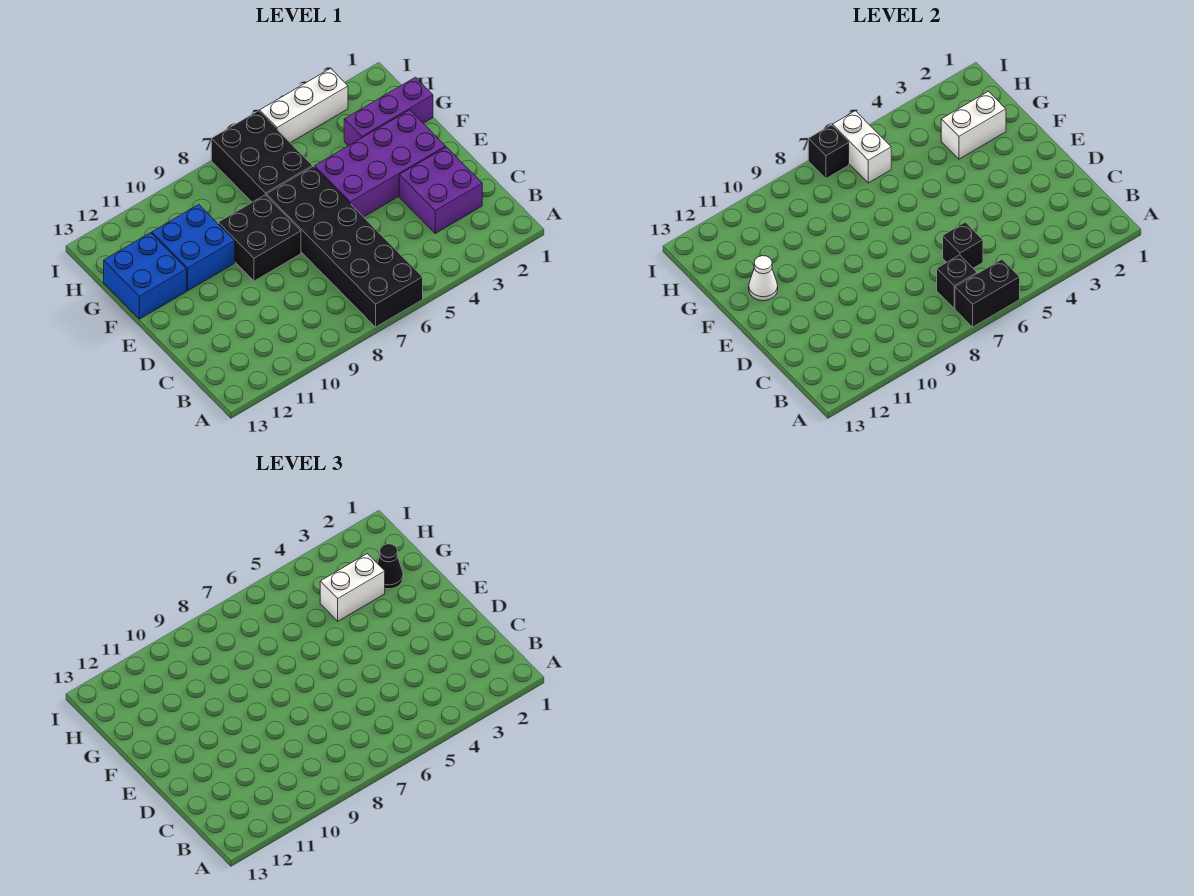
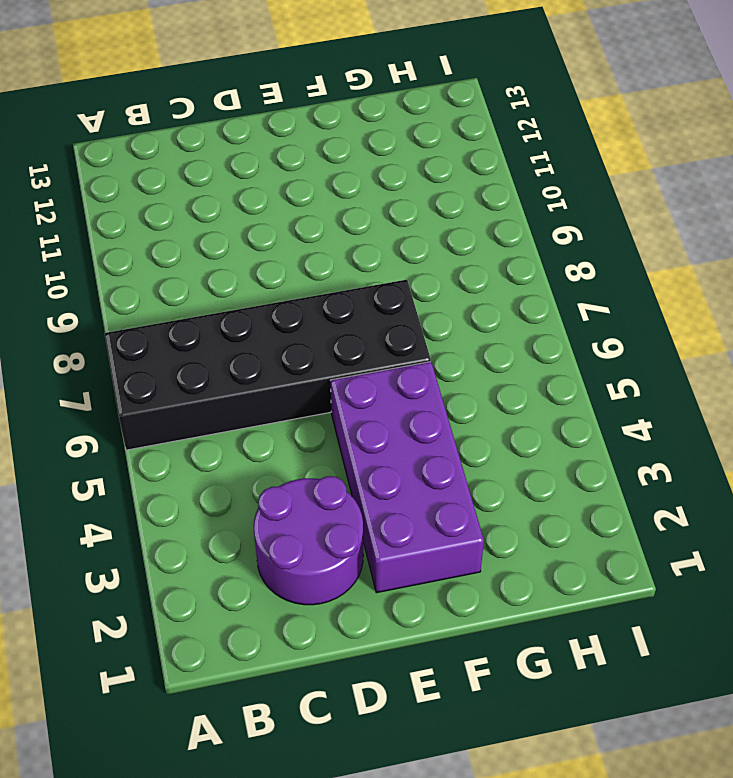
purple round brick C2:D3 level 1 -> purple brick C2:D3 level 1
none -> black brick E8:F9 level 1
none -> blue brick F10:G11 level 1
none -> blue brick F12:G13 level 1

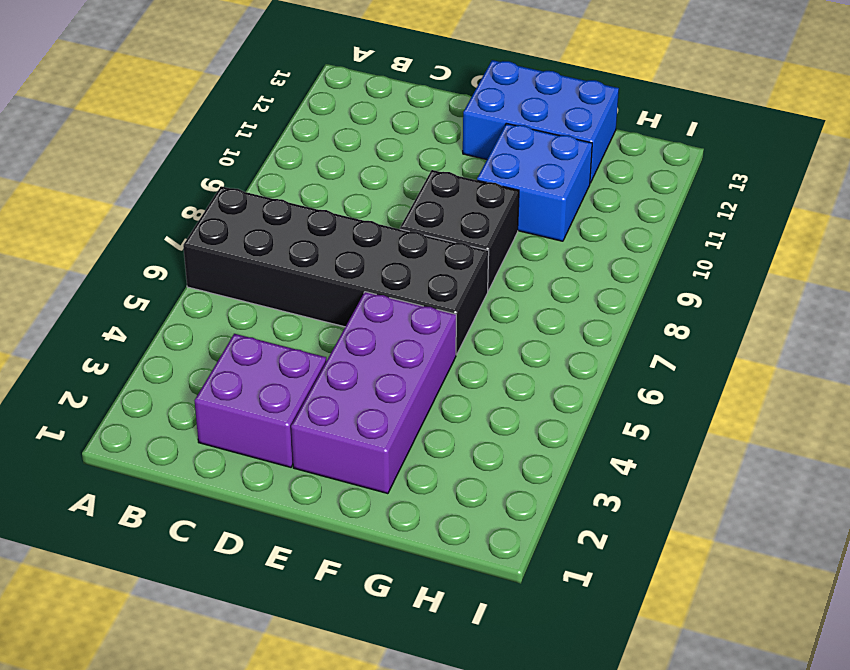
blue brick E12:G13 level 1 -> blue brick F12:G13 level 1
none -> purple brick G1:G3 level 1
none -> black brick G6:I7 level 1
none -> white brick I3:I5 level 1

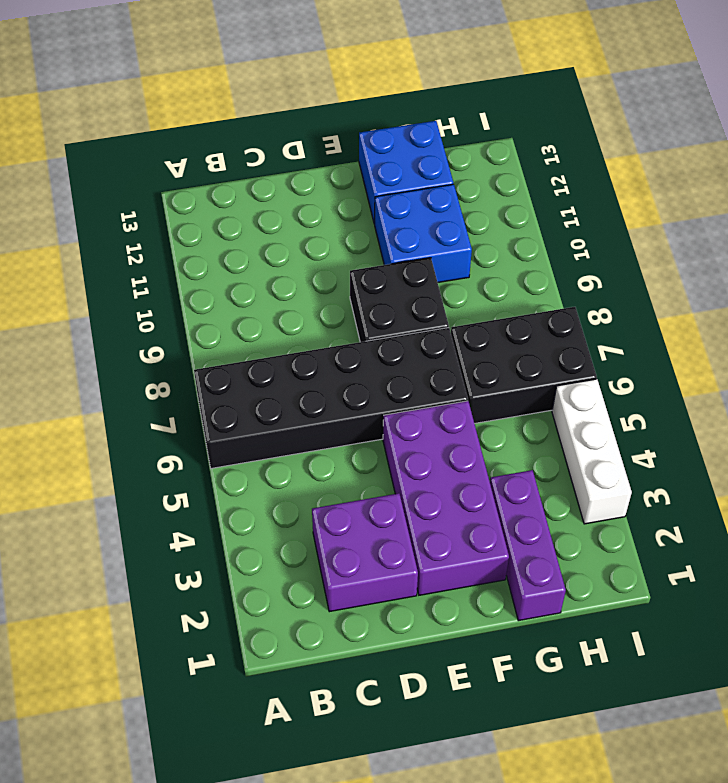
none -> black brick A6:A7 level 2
none -> black brick B7 level 2
none -> black brick C6 level 2

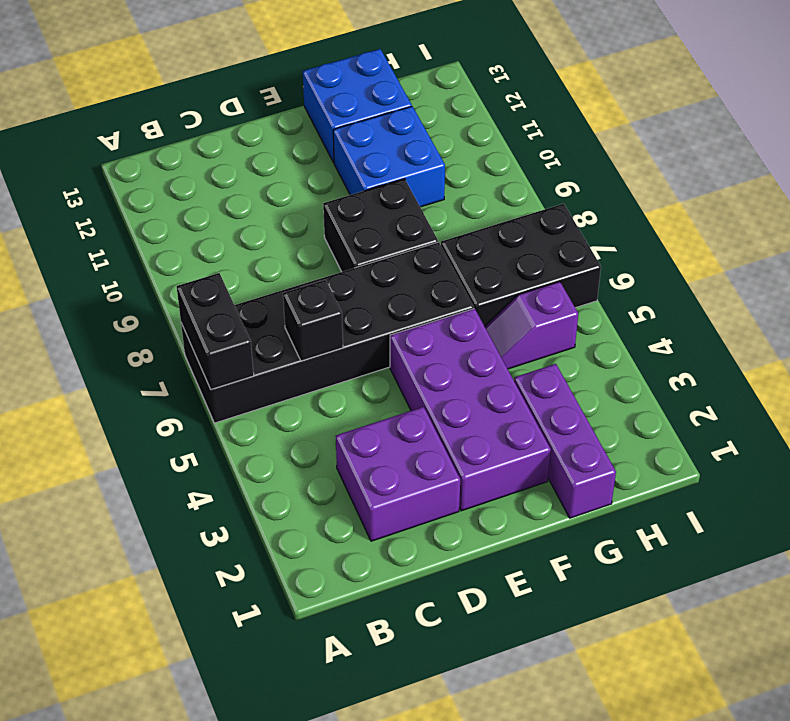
purple slope G5:H5 level 1 top H -> none
none -> white brick I3:I5 level 1
none -> black brick B7 level 2
none -> white cone F12 level 2

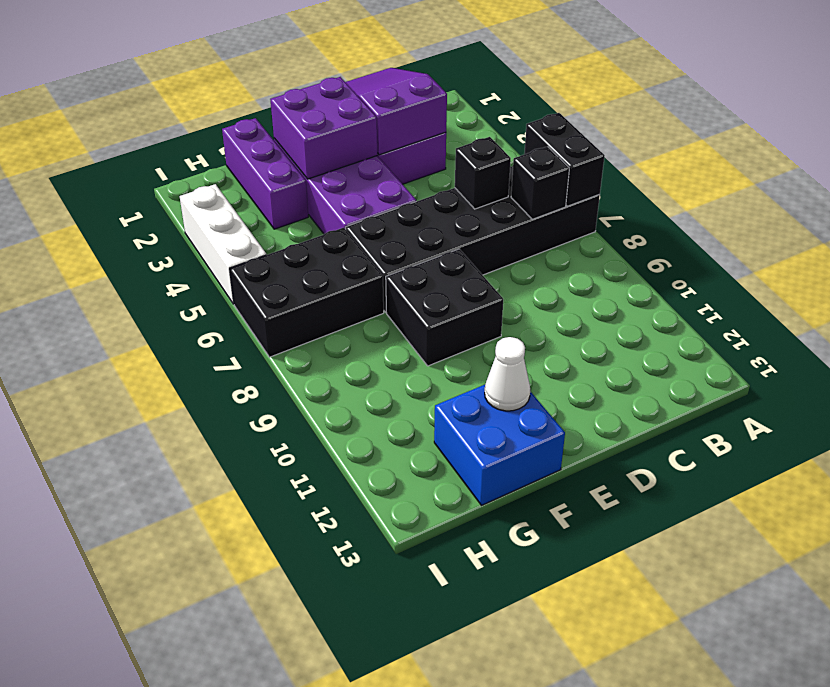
purple slope C1:D3 level 2 top 3 -> none
purple brick E2:F3 level 2 -> none
none -> blue brick F10:G11 level 1
none -> white brick G2:G3 level 2
none -> white brick H6:I6 level 2

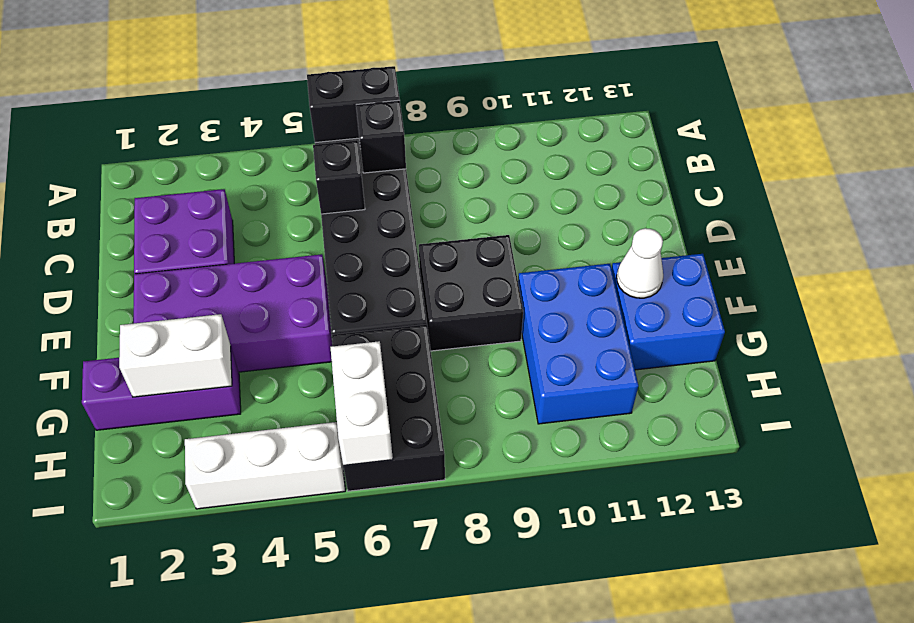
blue brick F10:H11 level 1 -> blue brick F10:G11 level 1
none -> black brick I7 level 2
none -> black cone G2 level 3
none -> white brick G3:G4 level 3

